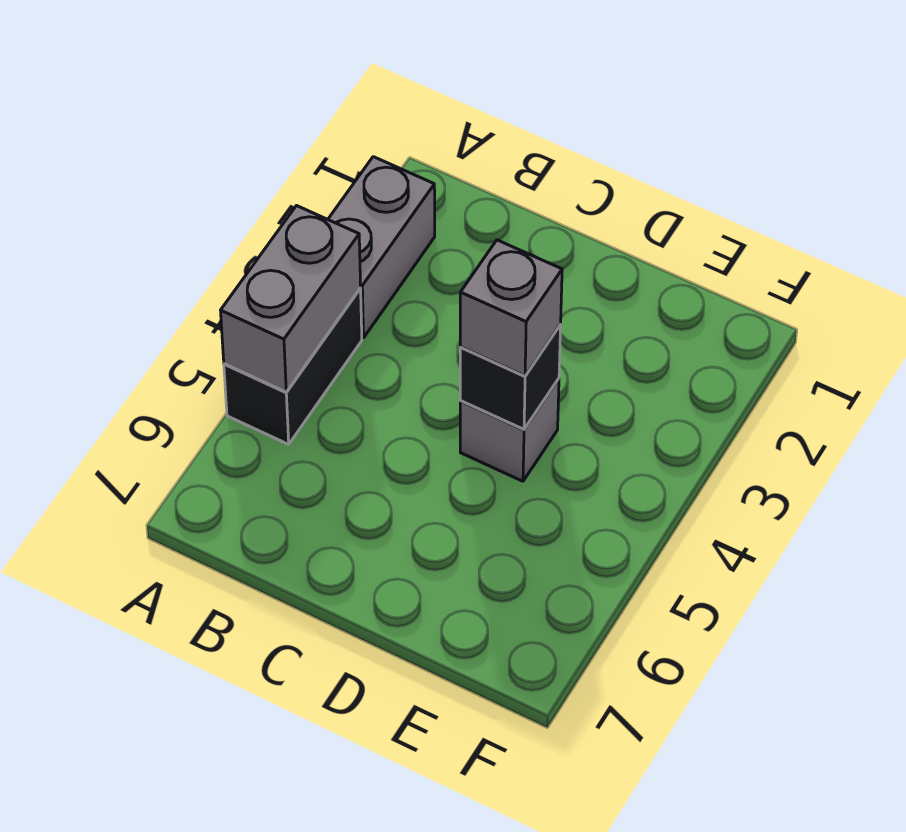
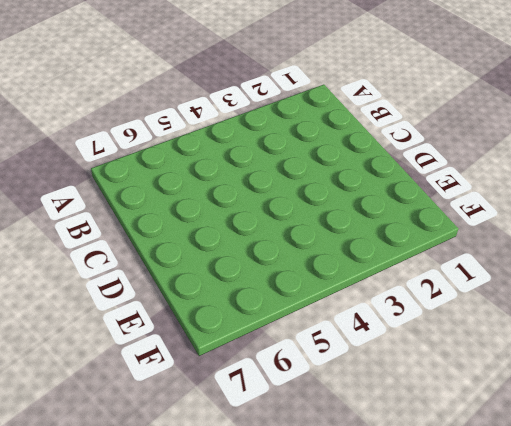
none -> grey brick A2:A3 level 1
none -> black brick A4:A5 level 1

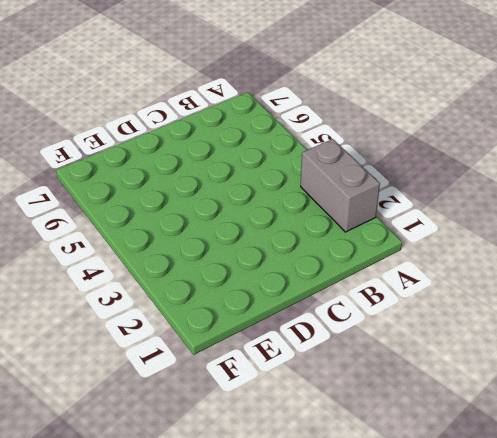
none -> black brick A4:A5 level 1
none -> grey brick D4 level 1

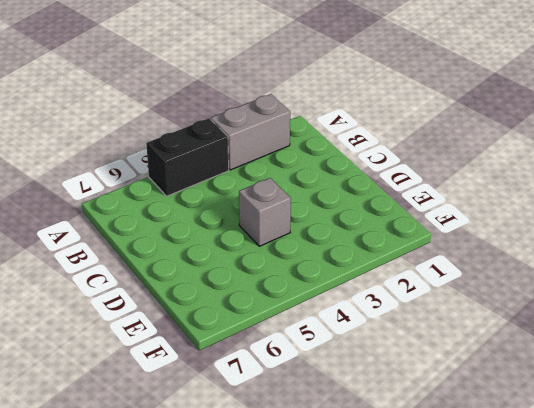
none -> grey brick A4:A5 level 2
none -> black brick D4 level 2

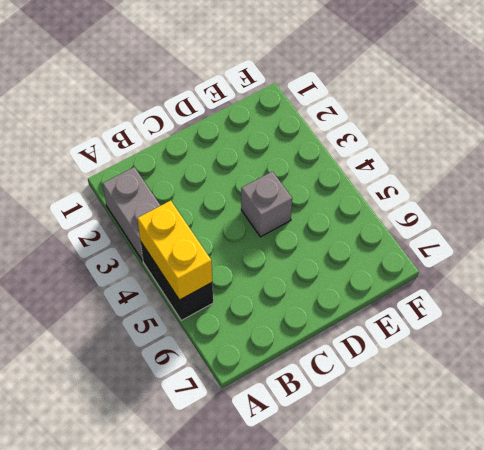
yellow brick A4:A5 level 2 -> grey brick A4:A5 level 2
none -> black brick D4 level 2
none -> grey brick D4 level 3

